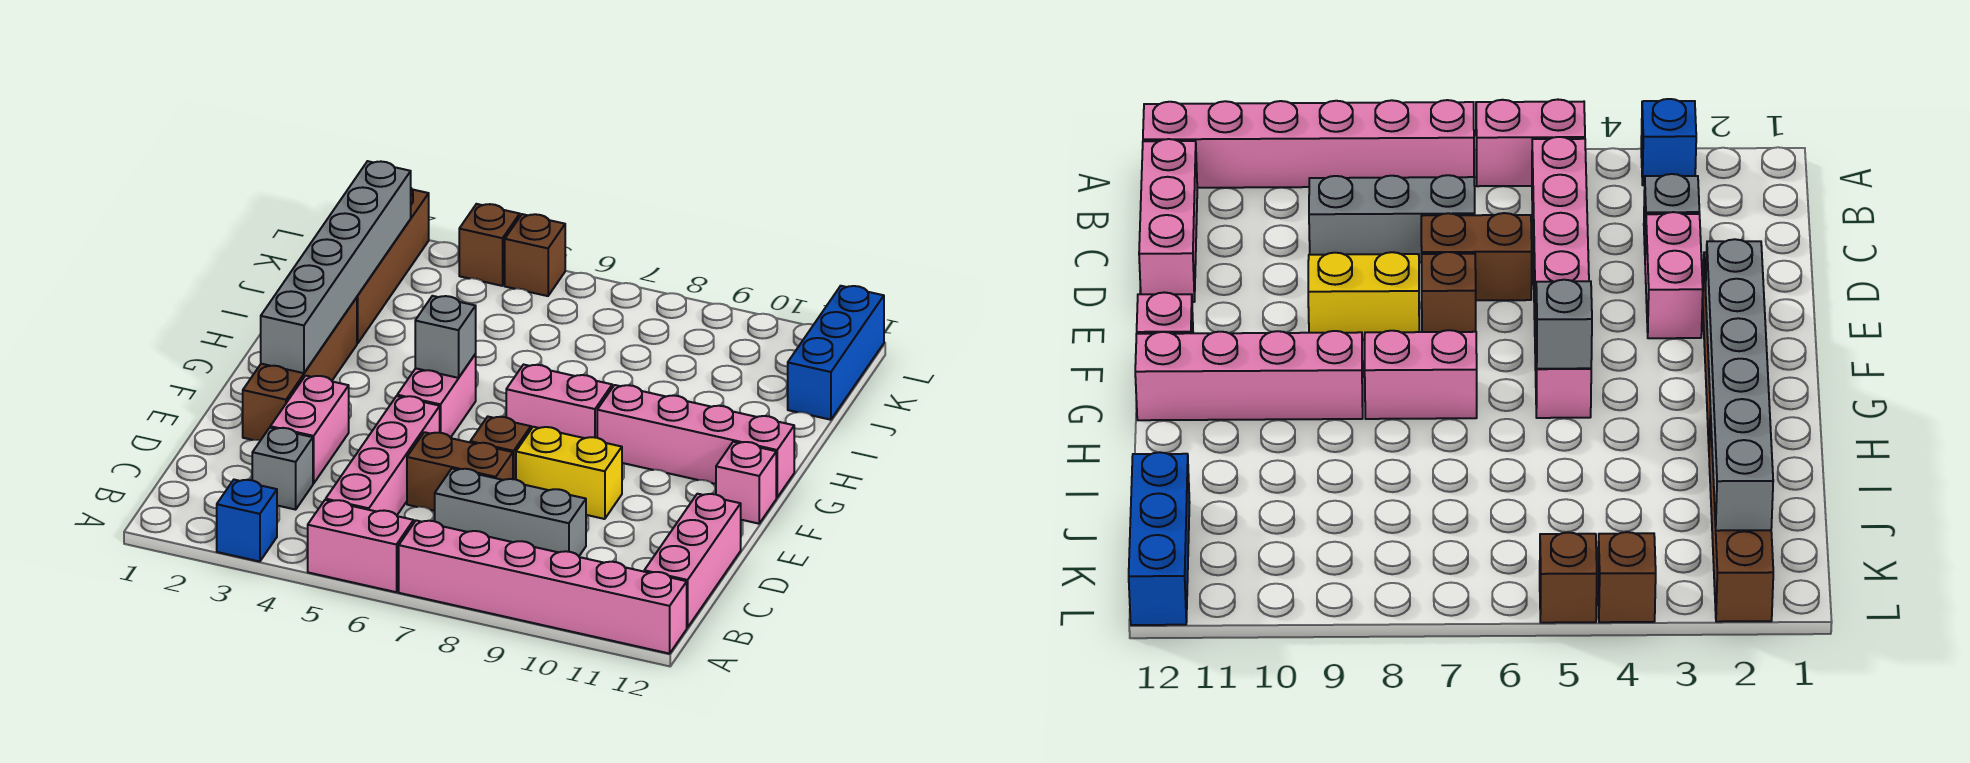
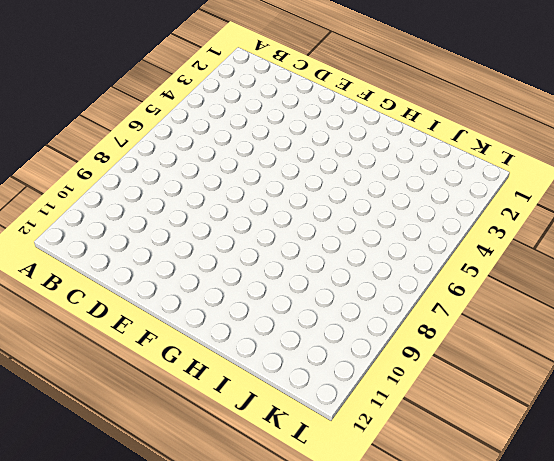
none -> blue brick A3 level 1
none -> pink brick A5:A6 level 1
none -> pink brick A7:A12 level 1

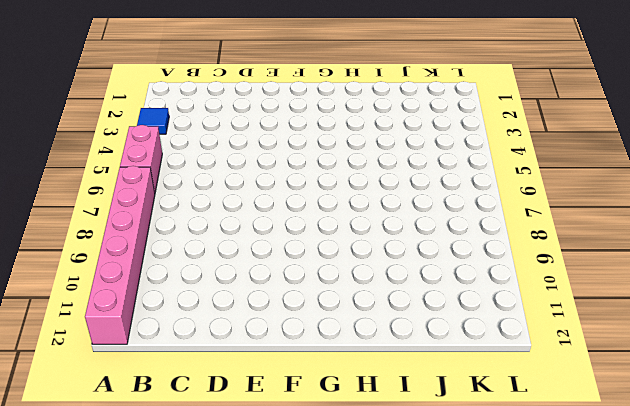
blue tile A3 level 1 -> blue brick A3 level 1
none -> pink brick B5:E5 level 1
none -> pink brick B12:D12 level 1
none -> grey brick C3 level 1

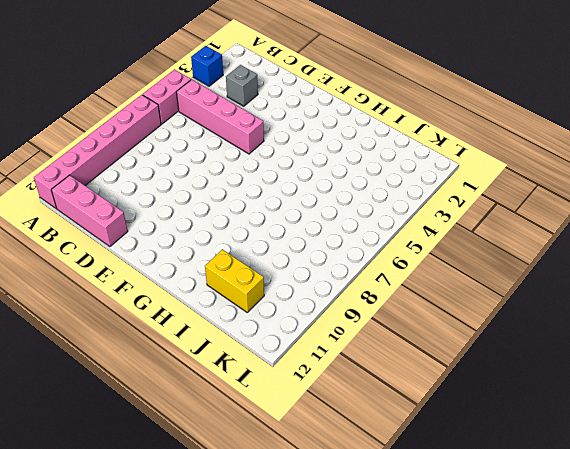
yellow brick I11:J11 level 1 -> yellow brick E8:E9 level 1
none -> grey brick C7:C9 level 1
none -> pink brick D3:E3 level 1
none -> brown brick D6:D7 level 1

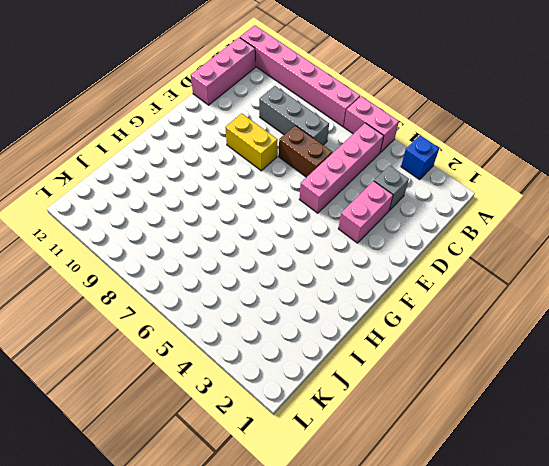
none -> brown brick E2:H2 level 1
none -> brown brick E7 level 1
none -> pink brick F5:G5 level 1

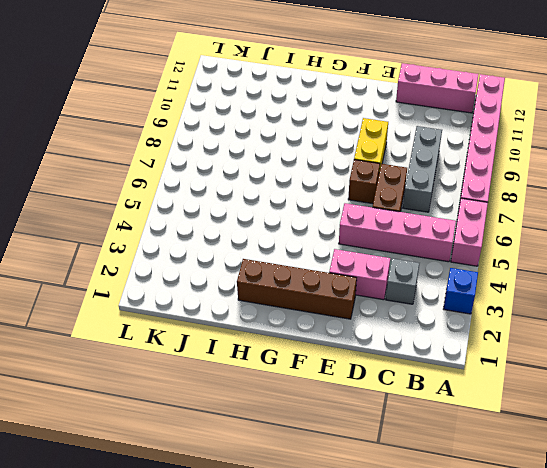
none -> pink brick F5:G5 level 1
none -> pink brick F12 level 1
none -> pink brick G7:G8 level 1

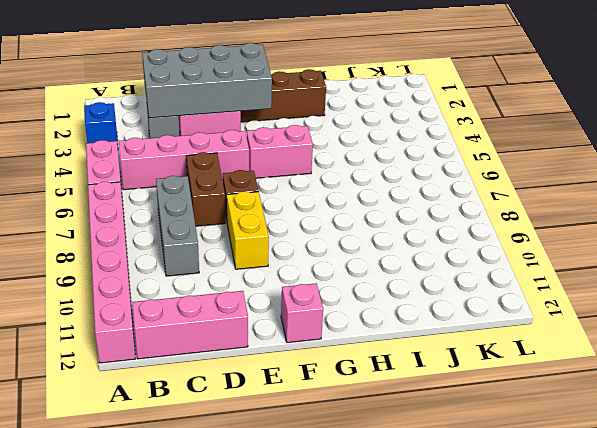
grey brick C2:F3 level 2 -> grey brick F2:K2 level 2
none -> pink brick G7:G8 level 1
none -> pink brick G9:G12 level 1
none -> brown brick I2:L2 level 1

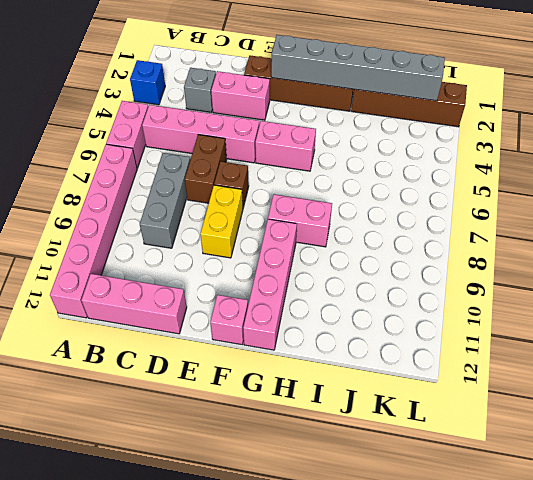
pink brick G8:H8 level 1 -> pink brick G7:G8 level 1
none -> blue brick J12:L12 level 1
none -> brown brick L4 level 1
none -> brown brick L5 level 1

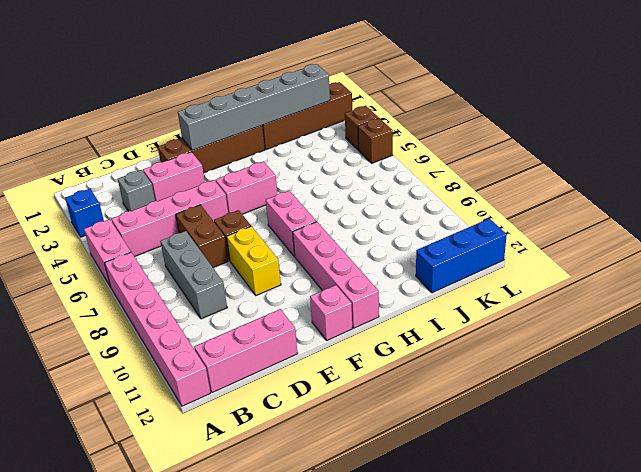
none -> grey brick G5 level 2

